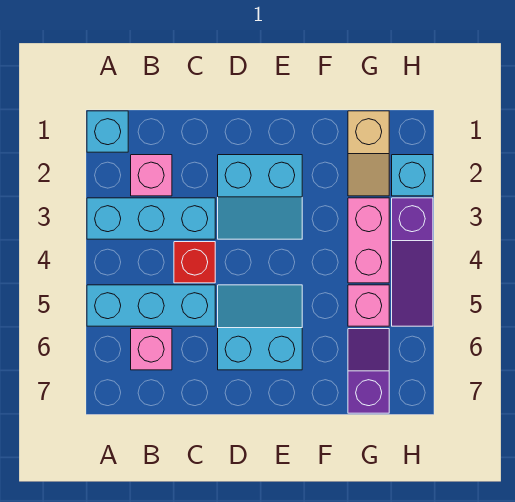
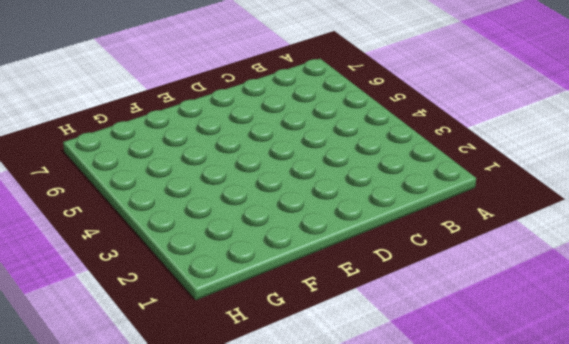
none -> cyan brick A1 level 1
none -> cyan brick A3:C3 level 1
none -> cyan brick A5:C5 level 1

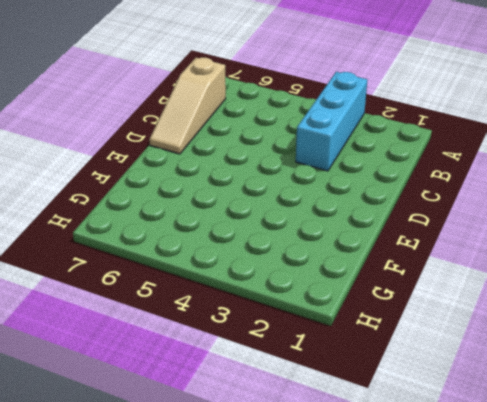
tan slope B7:D7 level 1 top B -> none
none -> cyan brick A1 level 1
none -> cyan brick A5:C5 level 1
none -> pink brick B2 level 1

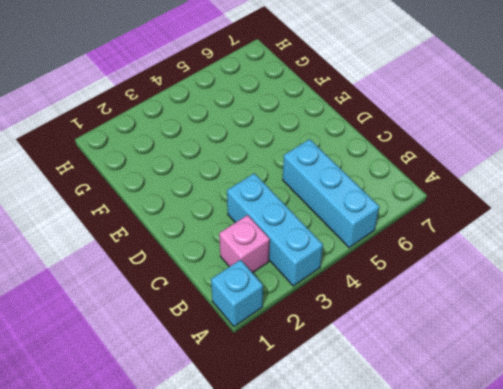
none -> pink brick B6 level 1
none -> red brick C4 level 1
none -> cyan slope D2:E3 level 1 top 2

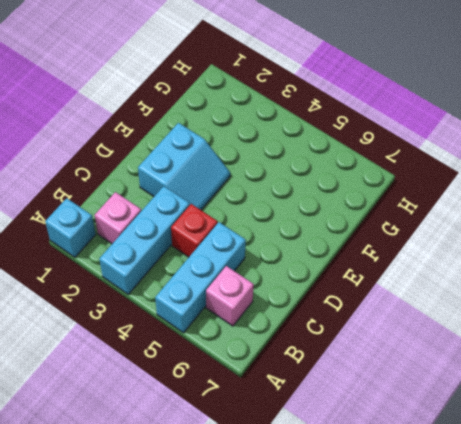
none -> cyan slope D5:E6 level 1 top 6
none -> tan slope G1:G2 level 1 top 1
none -> pink brick G3:G4 level 1

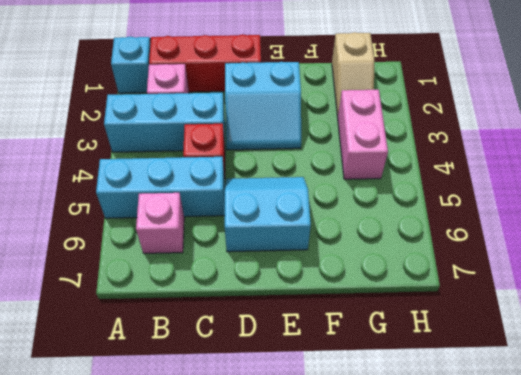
red brick B1:D1 level 1 -> none
none -> pink brick G5 level 1
none -> purple slope G6:G7 level 1 top 7
none -> cyan brick H2 level 1

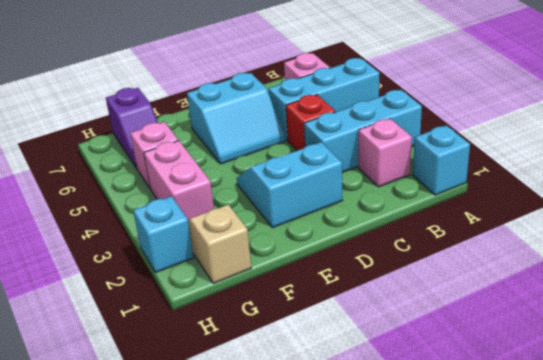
none -> purple slope H3:H5 level 1 top 3

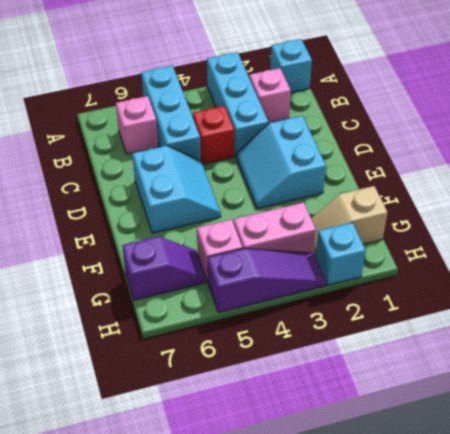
purple slope H3:H5 level 1 top 5 -> purple slope H3:H5 level 1 top 3

